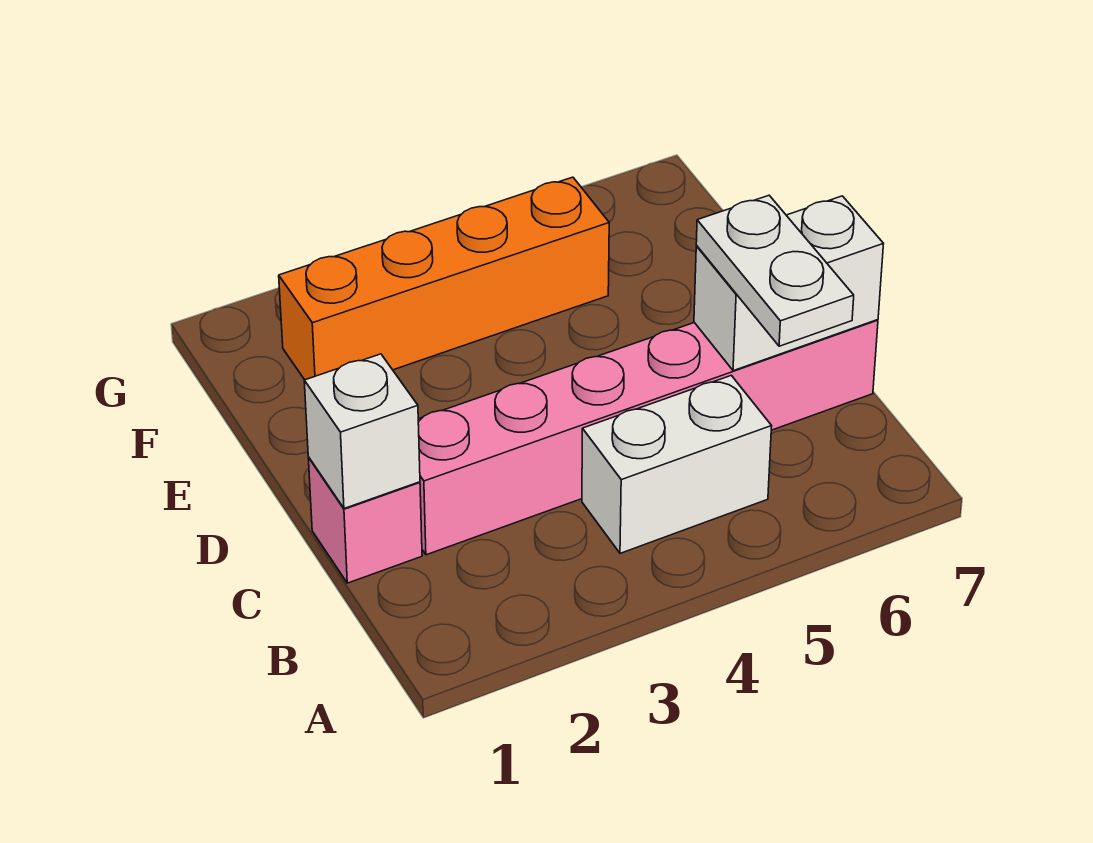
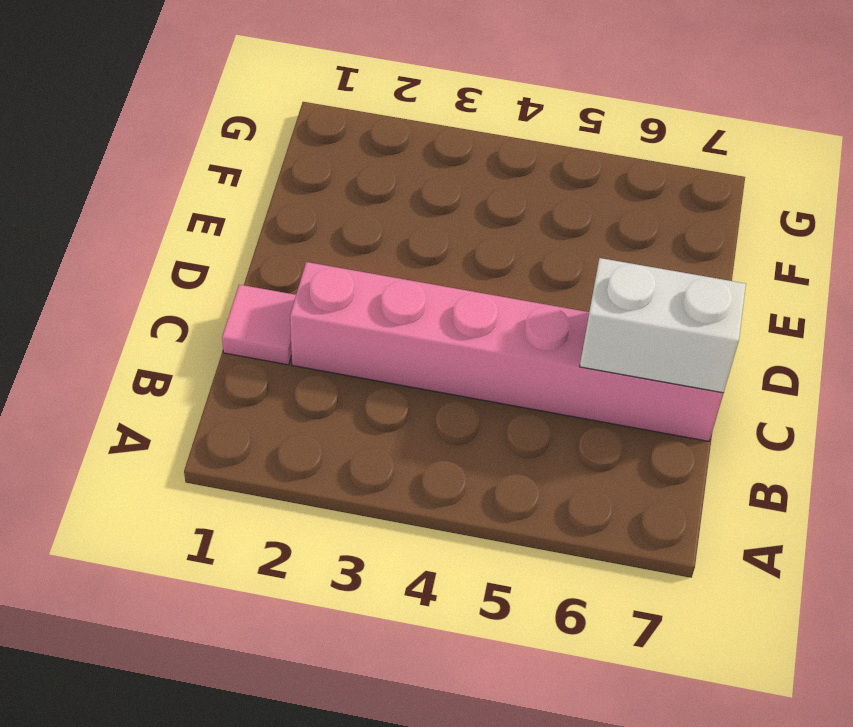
pink tile C1 level 1 -> pink brick C1 level 1
none -> white brick B4:B5 level 1
none -> orange brick F2:F5 level 1

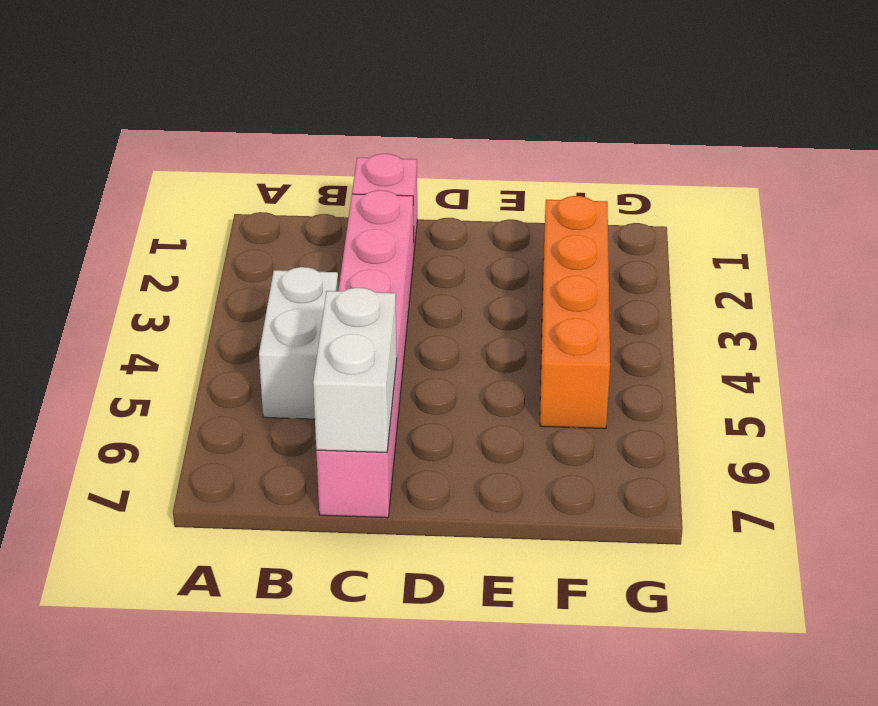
none -> white brick C1 level 2
none -> white plate B6:C6 level 3

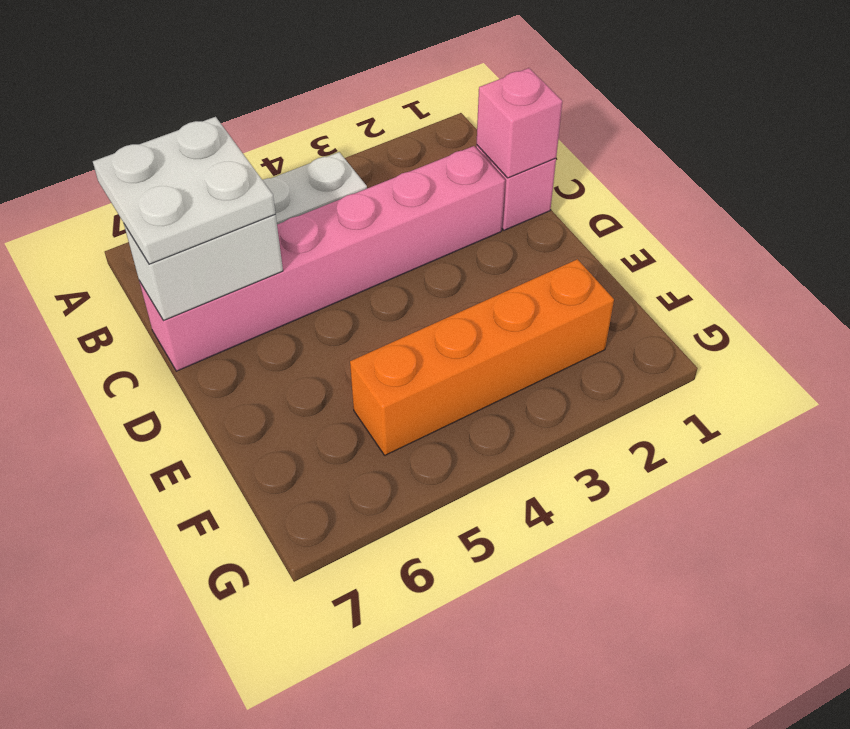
white plate B6:C7 level 3 -> white plate B6:C6 level 3
pink brick C1 level 2 -> white brick C1 level 2

